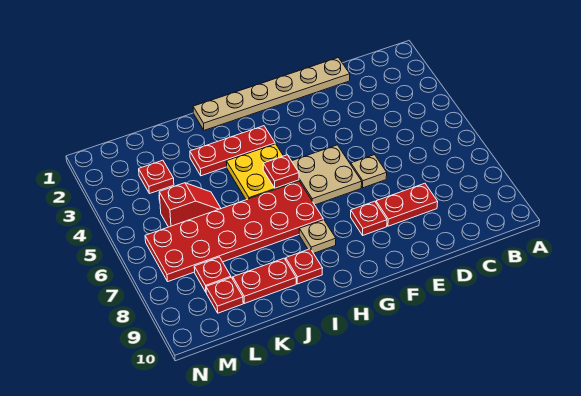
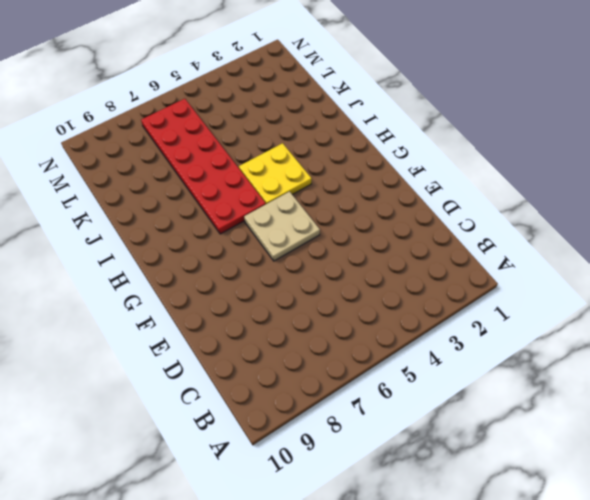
none -> tan plate D1:I1 level 1
none -> red plate D8:E8 level 1
none -> tan plate E6 level 1

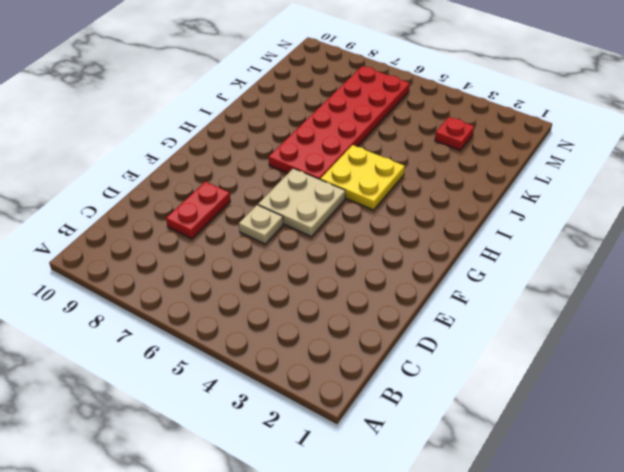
none -> tan plate D1:I1 level 1
none -> red plate F8 level 1
none -> red plate H3:J3 level 1

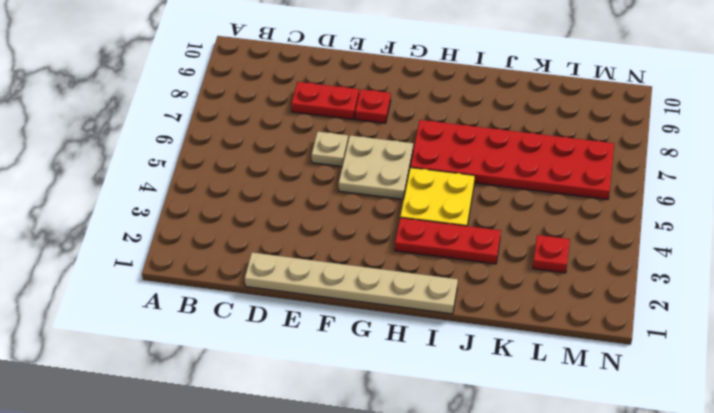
none -> tan plate H8 level 1
none -> red plate I9 level 1
none -> red plate J9:K9 level 1

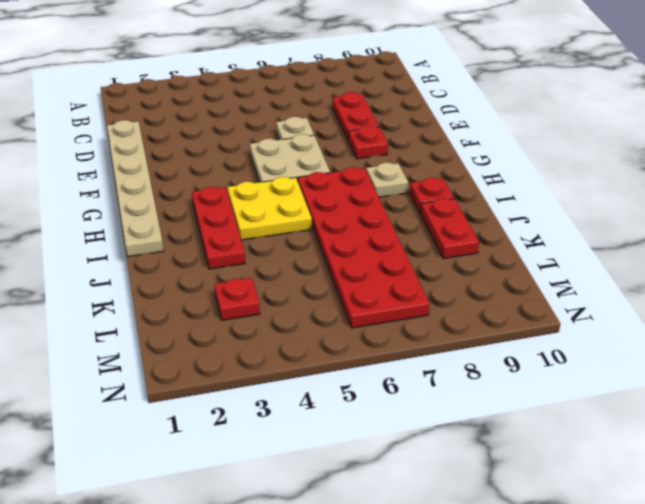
none -> red slope K5:L5 level 1 top L
none -> red plate L8 level 1
none -> red plate L9 level 1

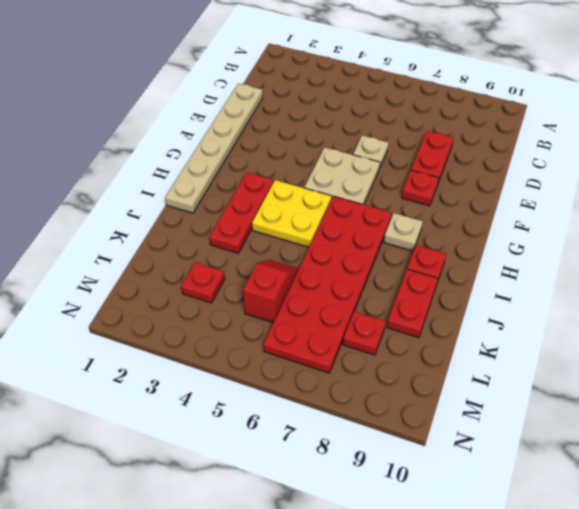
none -> red plate L9 level 1
none -> red plate H5 level 2

